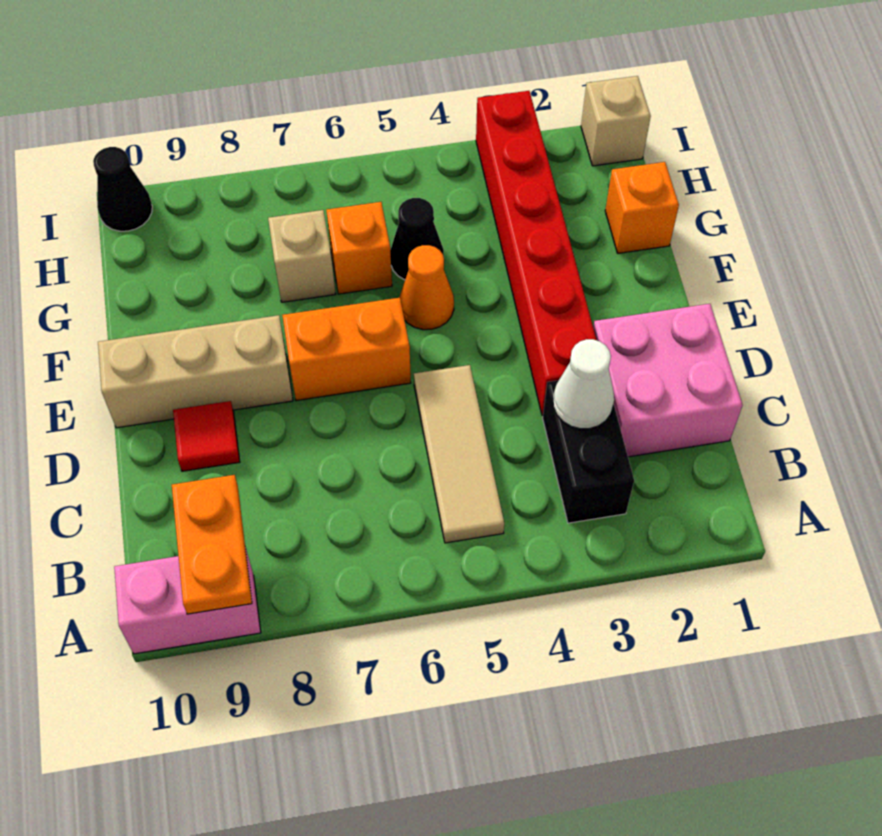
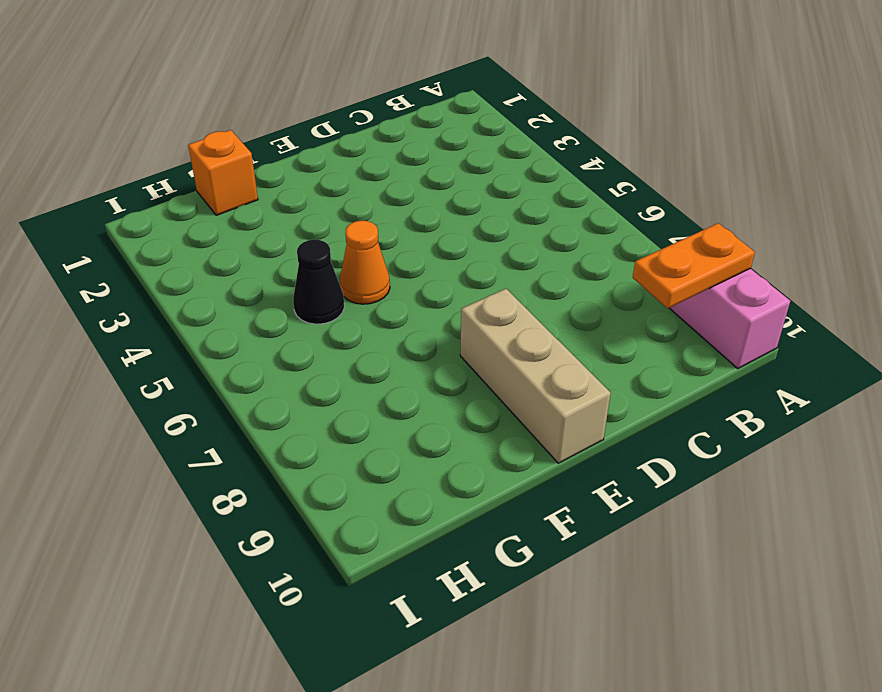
none -> black brick B3:C3 level 1
none -> tan tile B5:D5 level 1
none -> pink brick C1:D2 level 1

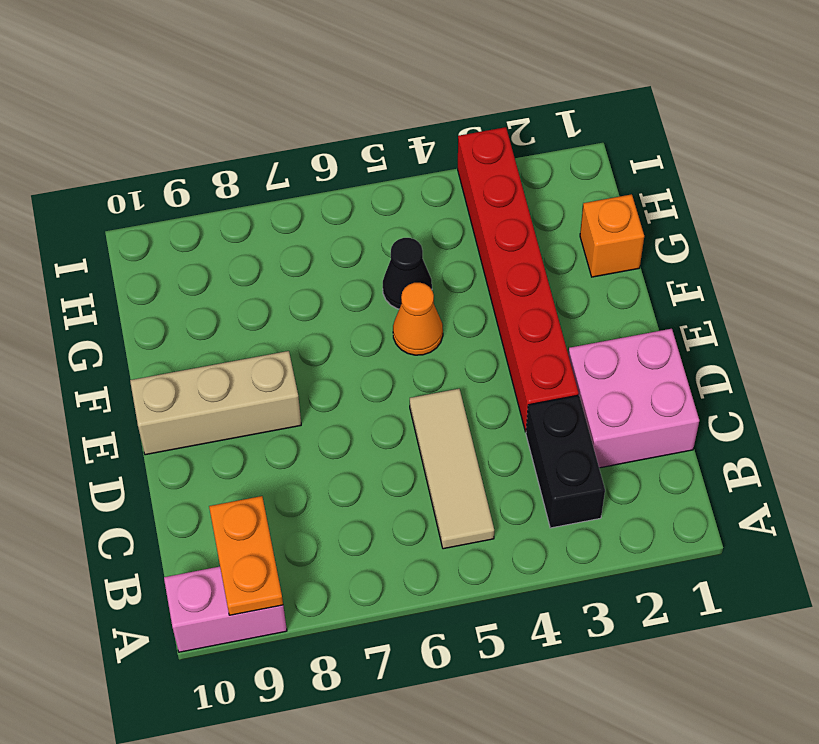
none -> red tile D9 level 1
none -> orange brick E6:E7 level 1
none -> orange brick G6 level 1

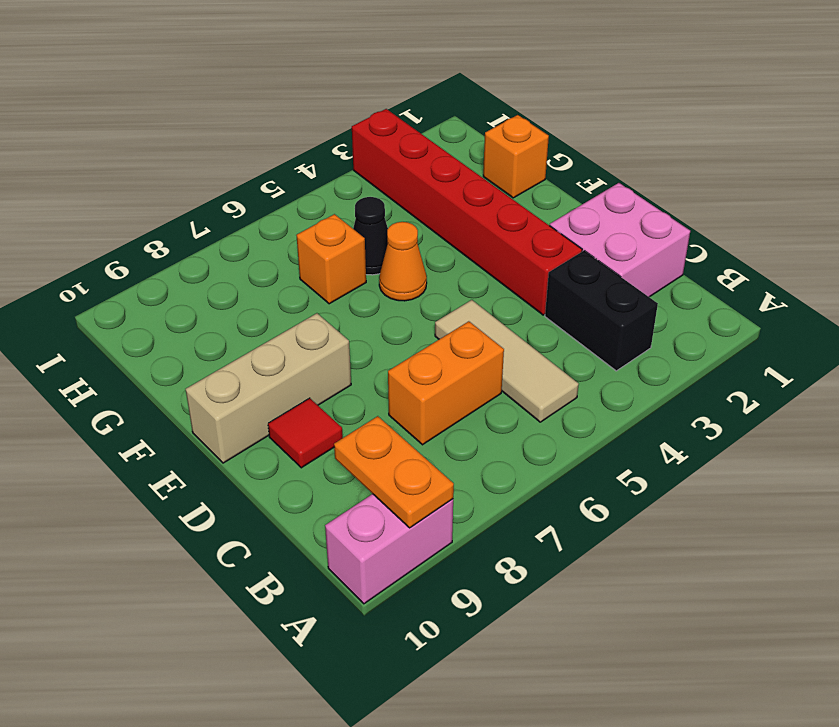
orange brick C6:C7 level 1 -> orange brick E6:E7 level 1
none -> tan brick G7 level 1
none -> tan brick I1 level 1
none -> black cone I10 level 1

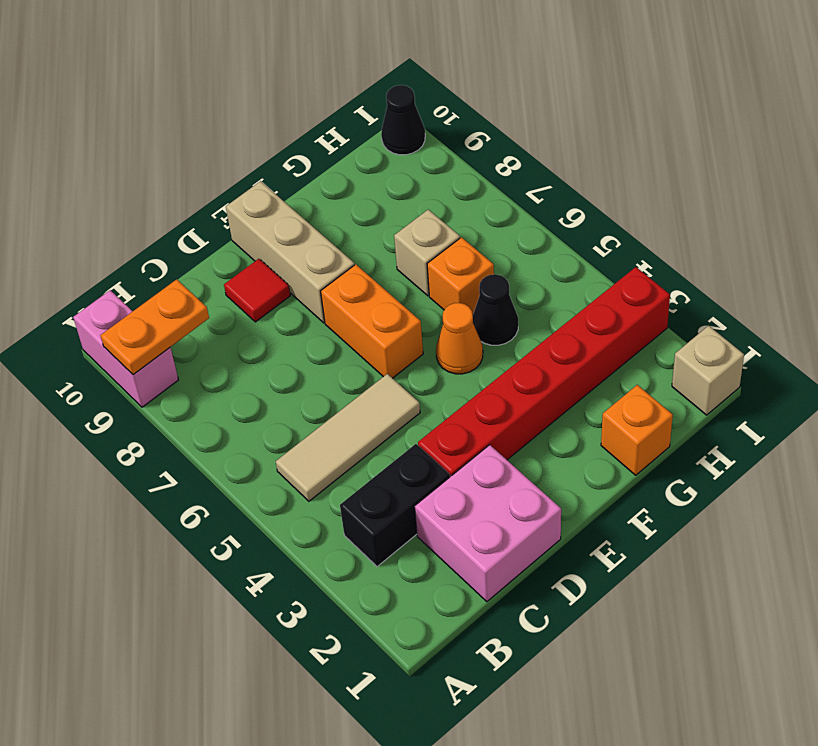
none -> white cone C3 level 2

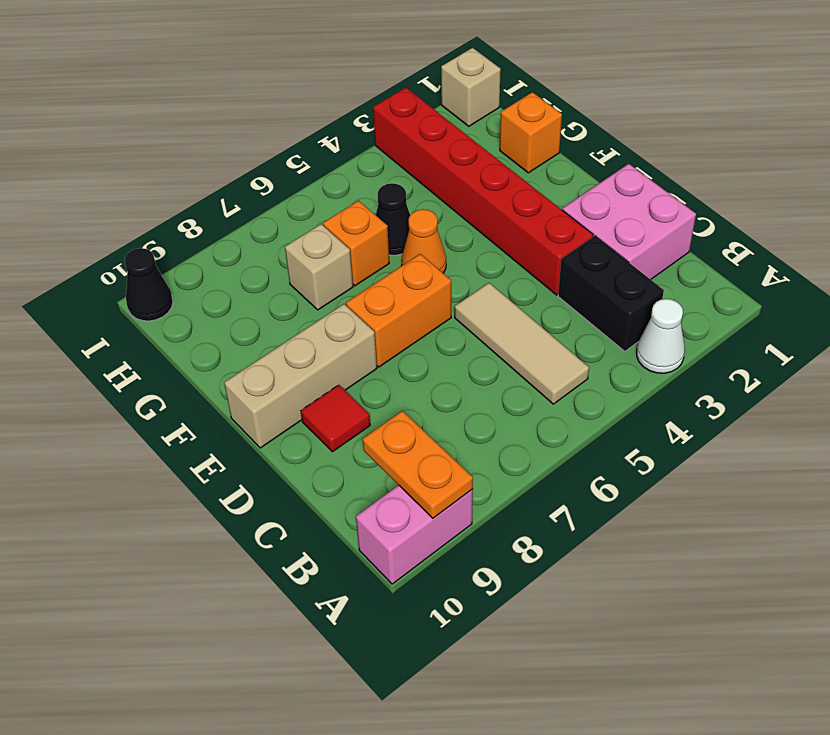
white cone A3 level 1 -> white cone C3 level 2

